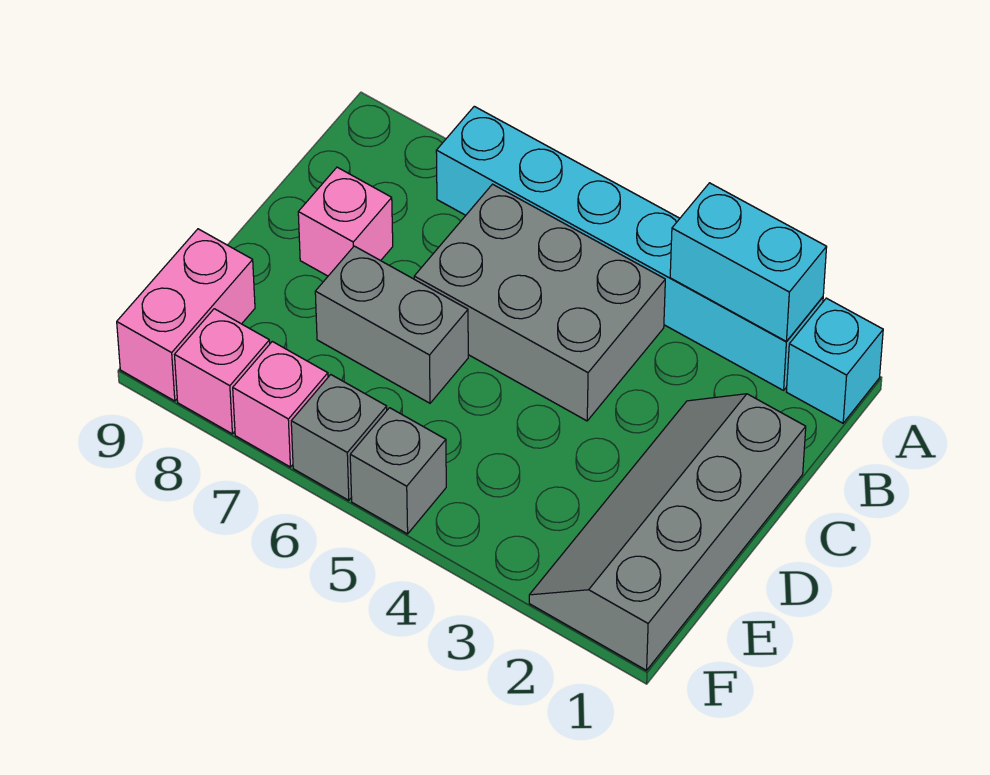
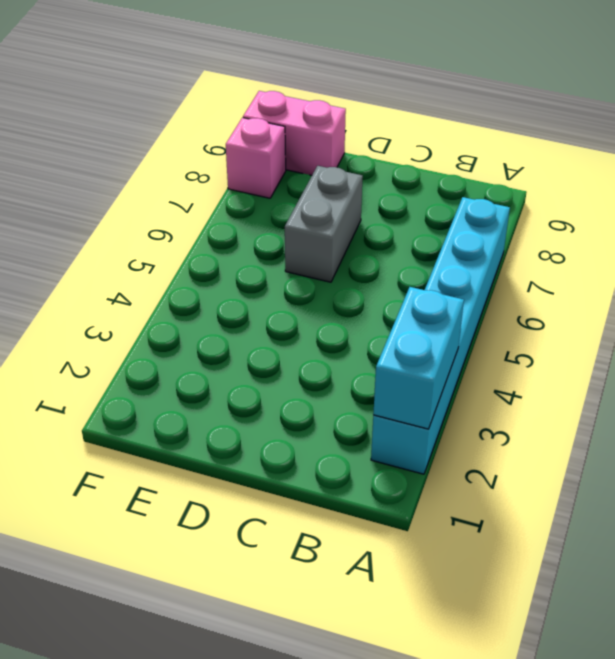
none -> cyan brick A1 level 1
none -> grey brick B4:C6 level 1
none -> grey slope C1:F2 level 1 top 1

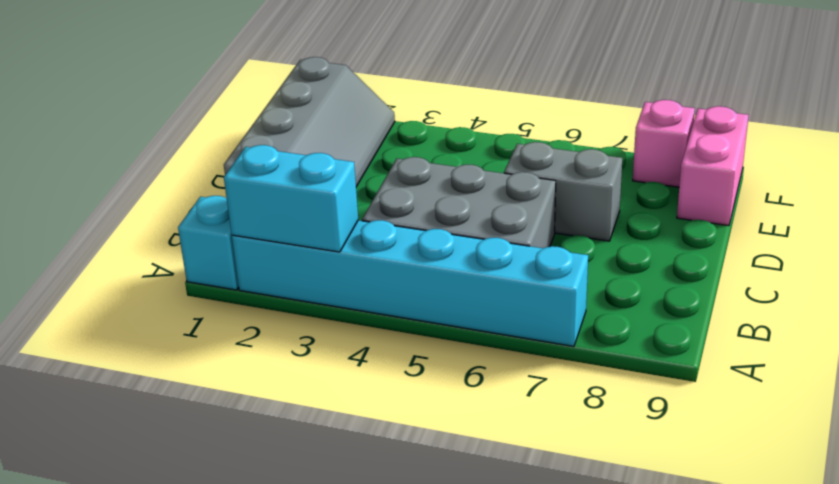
none -> pink brick C8 level 1
none -> grey brick F5 level 1
none -> grey brick F6 level 1

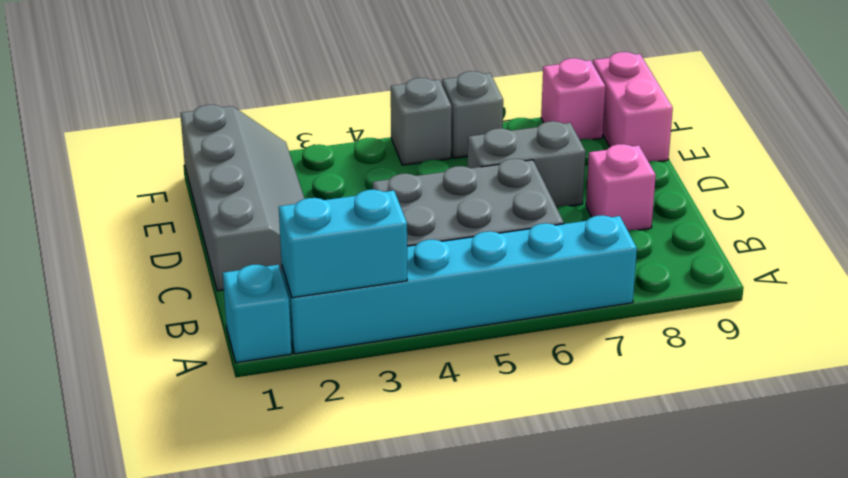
none -> pink brick F7 level 1

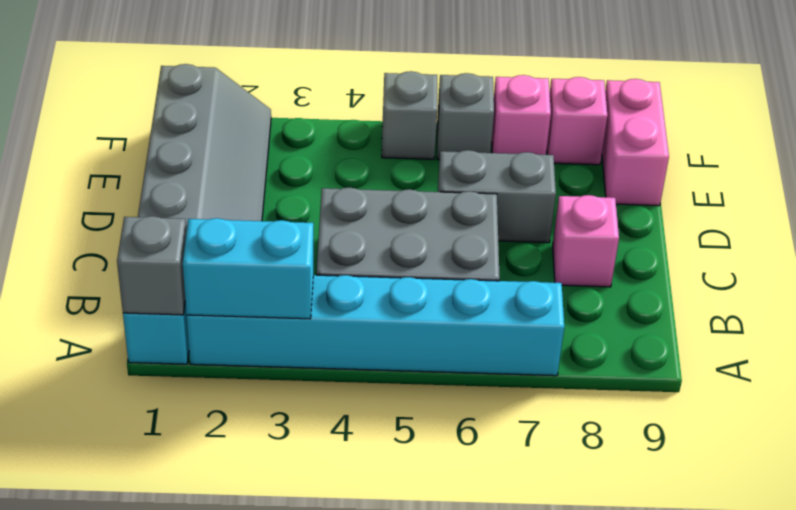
grey brick A1 level 2 -> none

